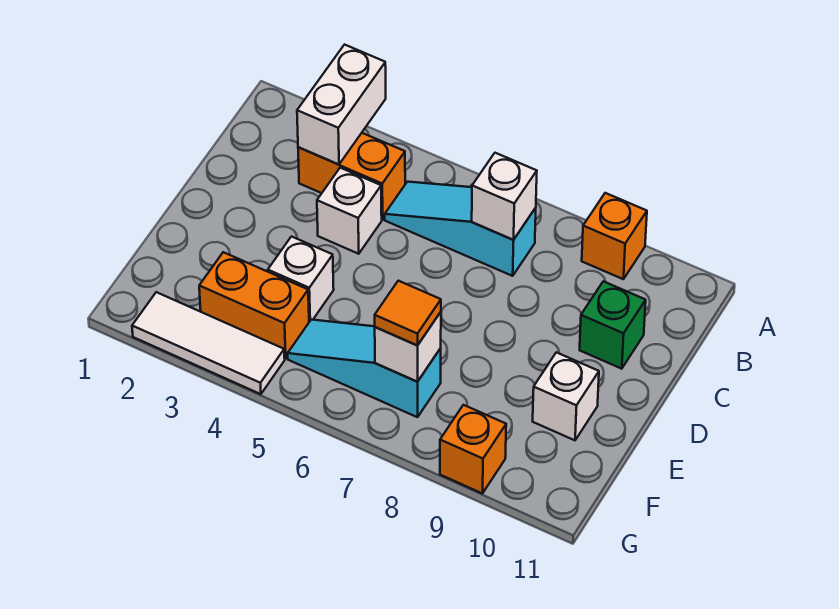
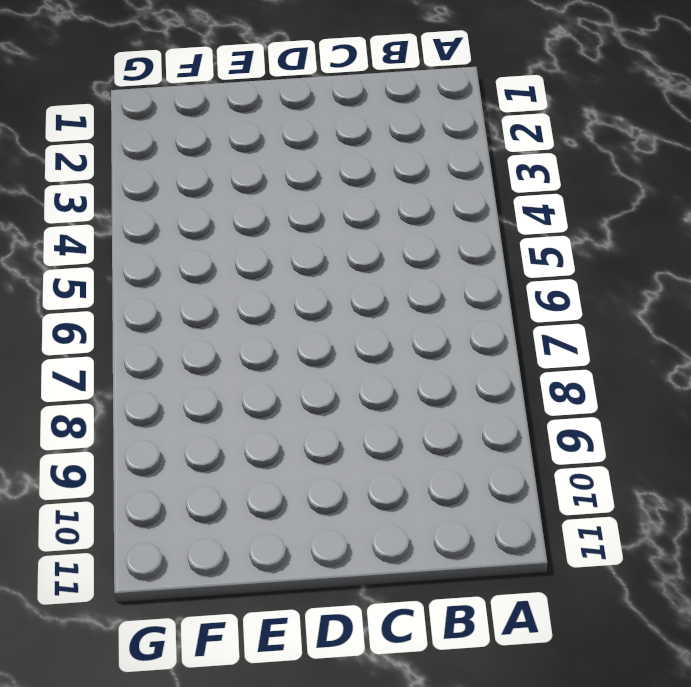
none -> orange brick A9 level 1
none -> orange brick B3:B4 level 1
none -> cyan slope B5:B7 level 1 top 7

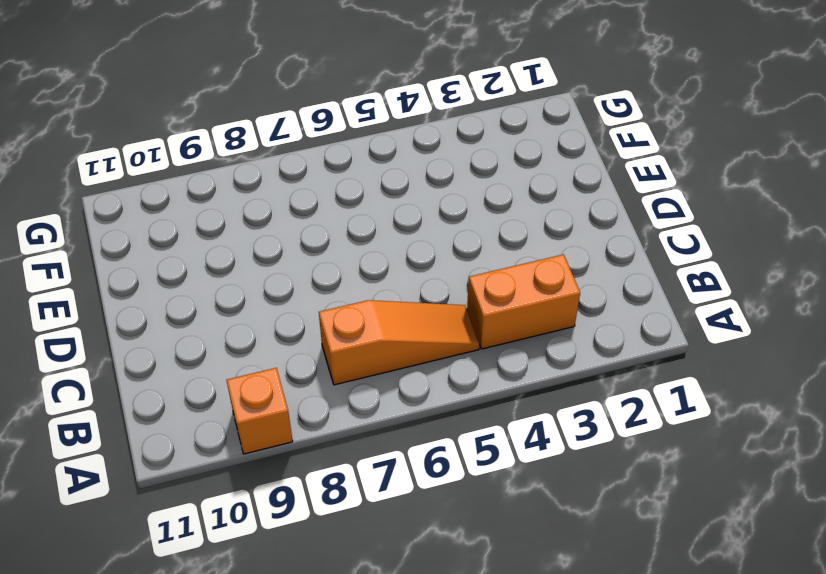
orange slope B5:B7 level 1 top 7 -> cyan slope B5:B7 level 1 top 7
none -> white brick C4 level 1
none -> green brick C10 level 1
none -> white brick E4 level 1

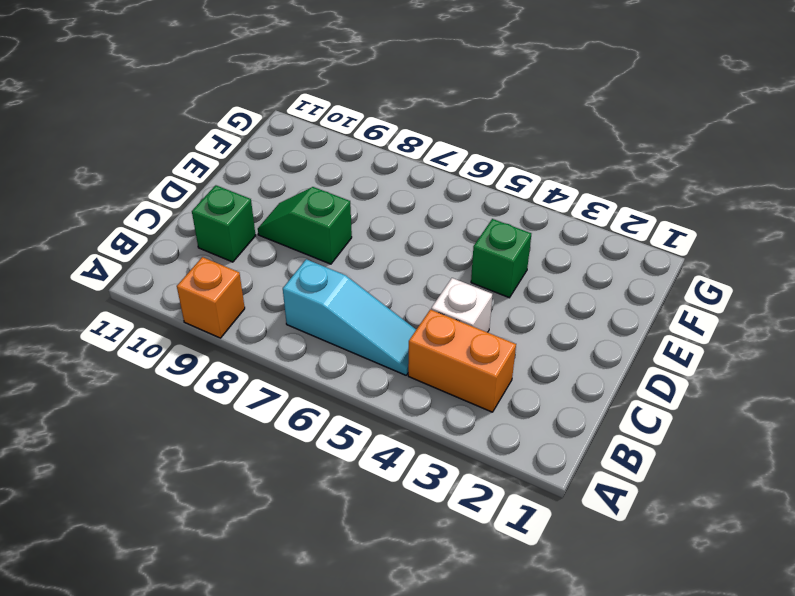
green slope D8:D9 level 1 top 8 -> none
green brick E4 level 1 -> white brick E4 level 1
none -> white brick E10 level 1
none -> orange brick F3:F4 level 1
none -> cyan slope F5:F7 level 1 top 7

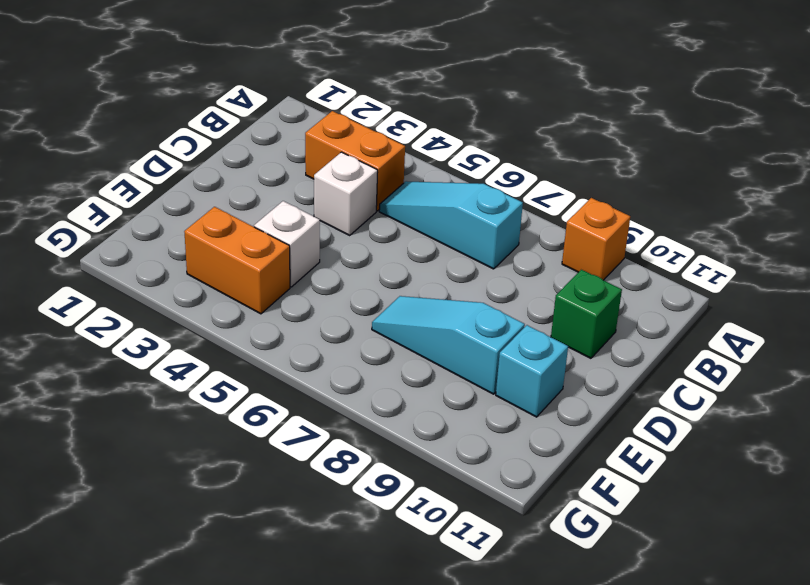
cyan slope E7:E9 level 1 top 9 -> cyan slope F5:F7 level 1 top 7
cyan brick E10 level 1 -> white brick E10 level 1
none -> white tile G2:G4 level 1
none -> orange brick G9 level 1
none -> white brick A3:B3 level 2

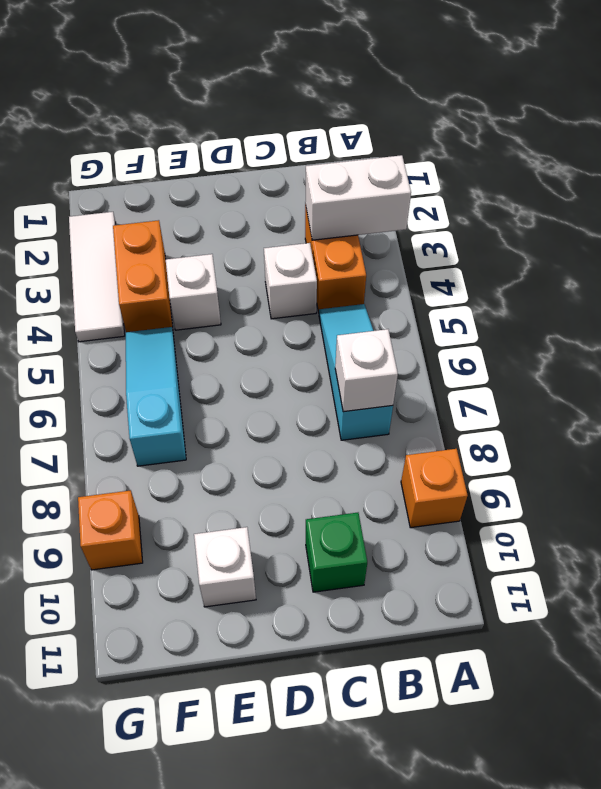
none -> white brick F7 level 2
none -> orange tile F7 level 3

